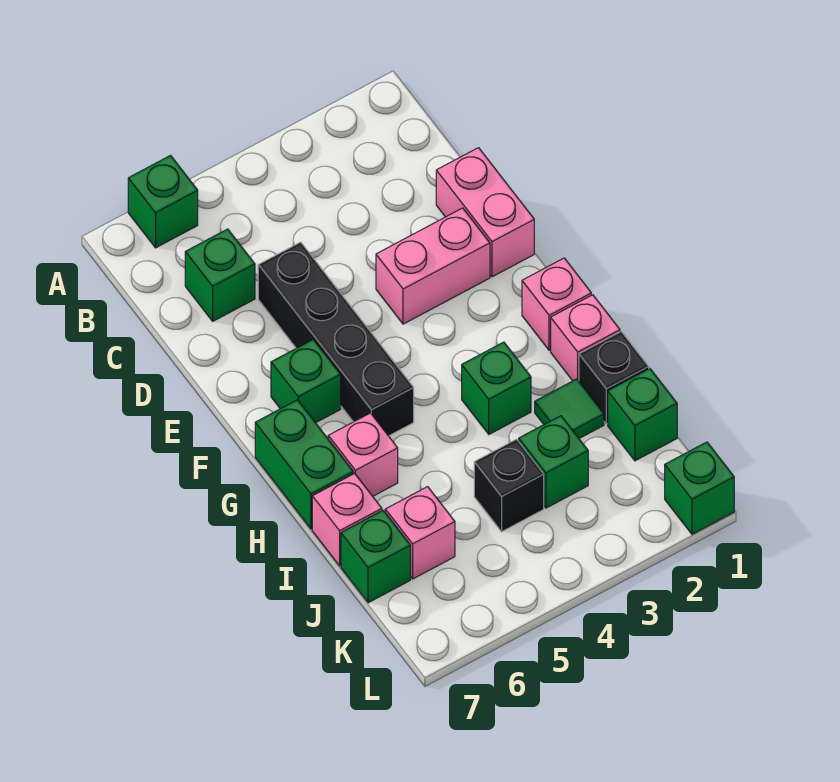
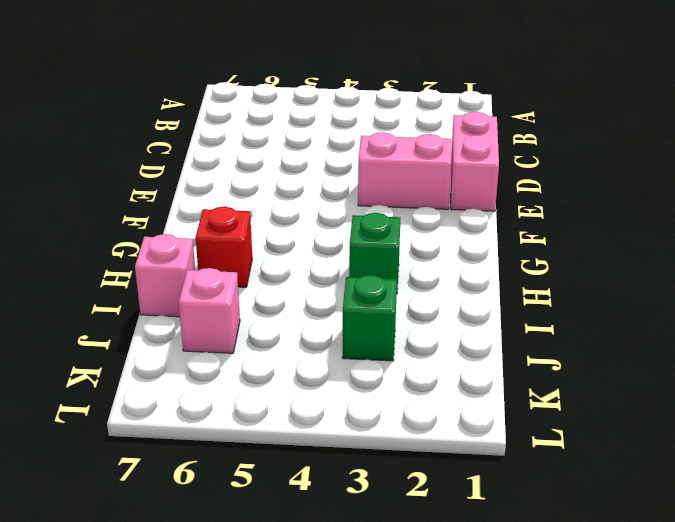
red brick H6 level 1 -> pink brick H6 level 1
none -> green brick A6 level 1
none -> green brick C6 level 1
none -> black brick D5:G5 level 1

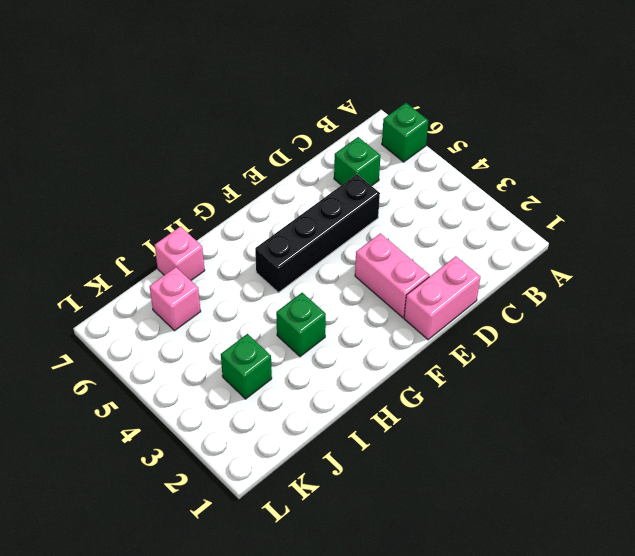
none -> green brick F6 level 1
none -> pink brick G1 level 1
none -> green brick G7:H7 level 1

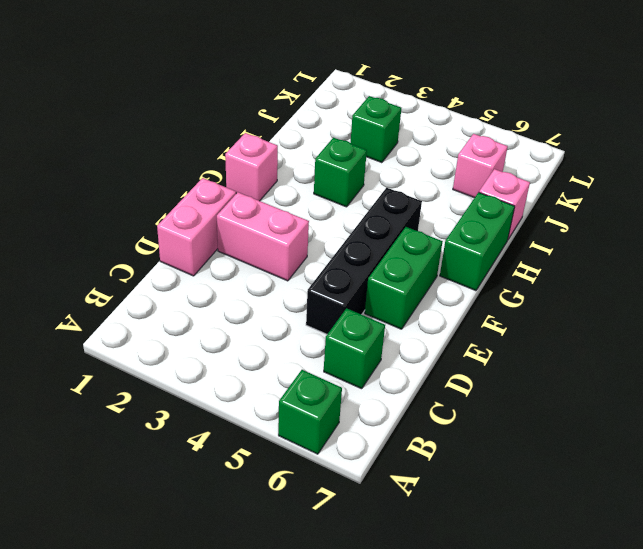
green brick E6:F6 level 1 -> green brick F6 level 1
none -> pink brick H1 level 1
none -> pink brick H6 level 1
none -> black brick I1 level 1

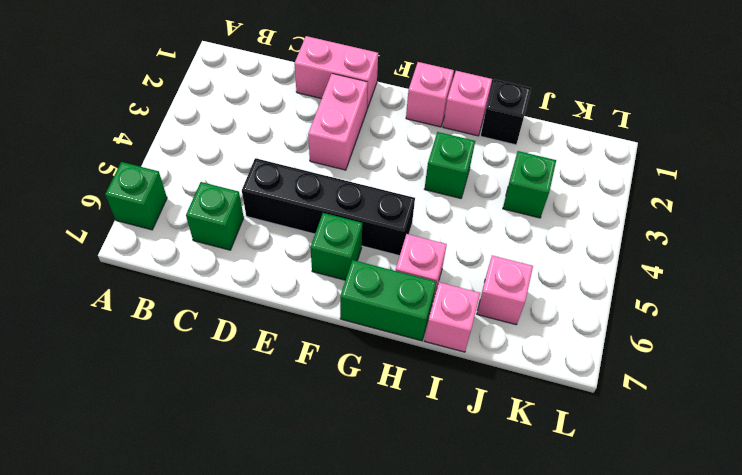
none -> green tile I2 level 1
none -> green brick J1 level 1
none -> black brick J4 level 1

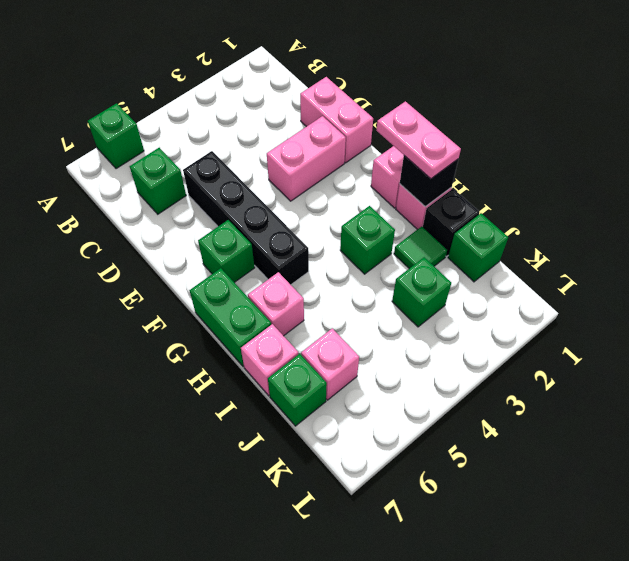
pink plate G1:H1 level 3 -> none
black brick H1 level 2 -> black brick J4 level 1
none -> green brick L1 level 1

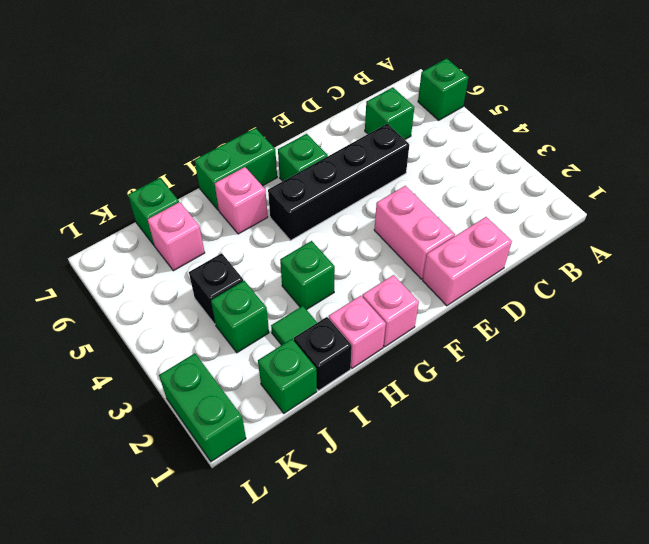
green brick L1:L2 level 1 -> green brick L1 level 1
none -> pink brick I7 level 1

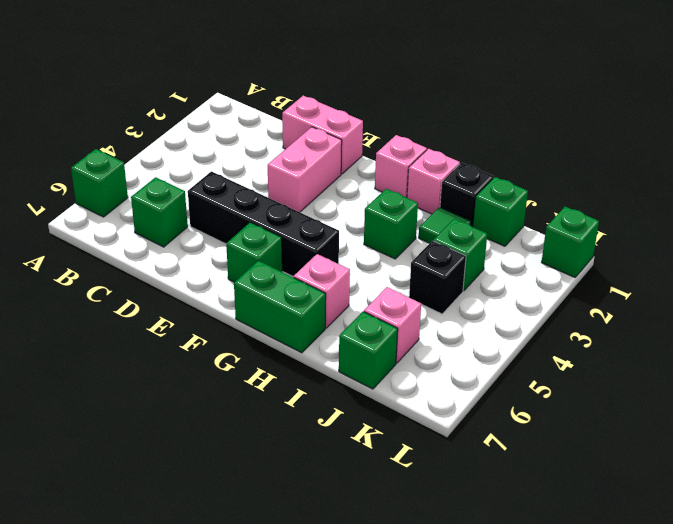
none -> pink brick I7 level 1

